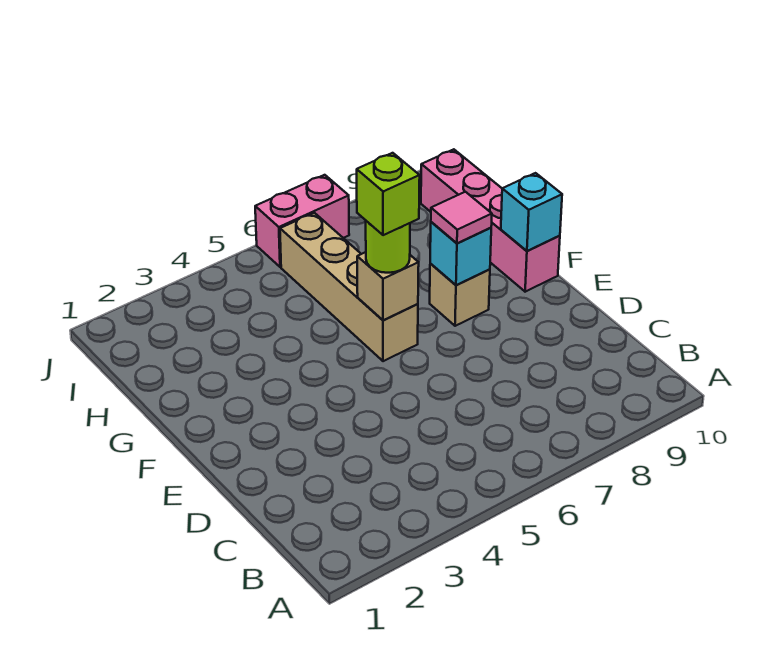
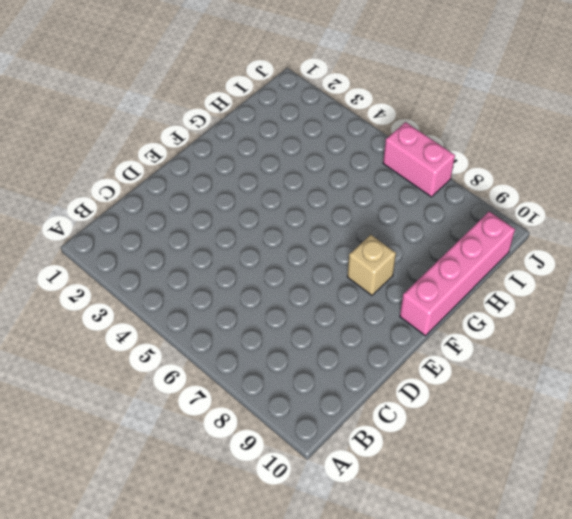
none -> tan brick F6:I6 level 1
none -> tan brick F6 level 2

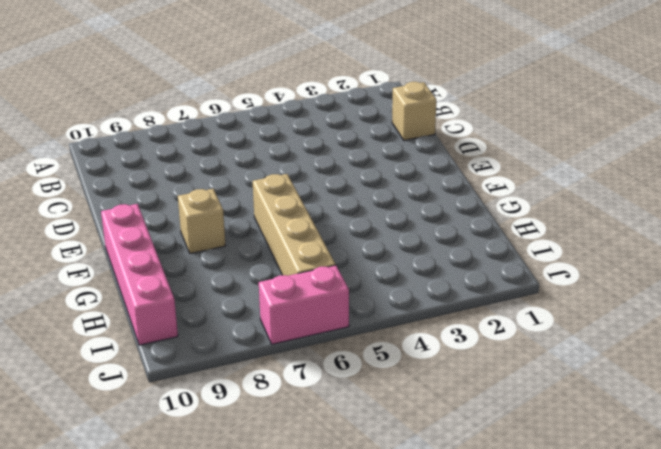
tan brick C1 level 1 -> tan brick F6 level 2
none -> cyan brick F8 level 2
none -> cyan brick F10 level 2

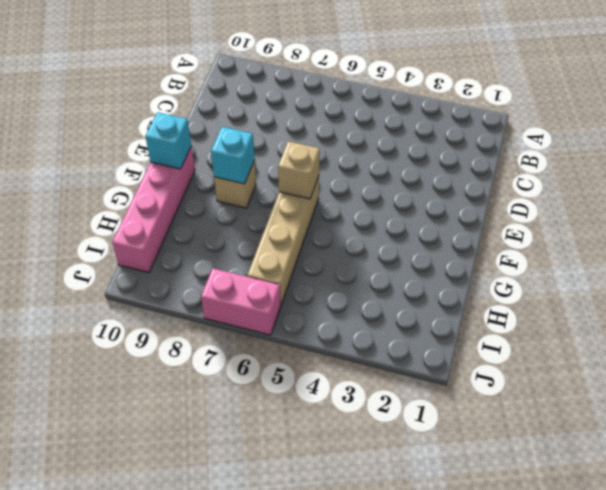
none -> lime round brick F6 level 3
none -> pink tile F8 level 3

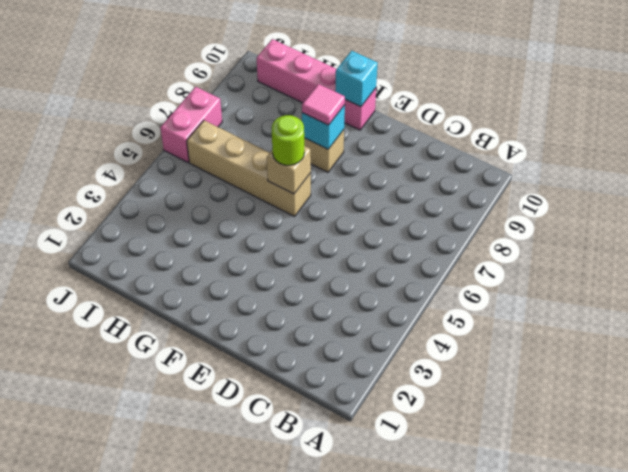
none -> lime brick F6 level 4

